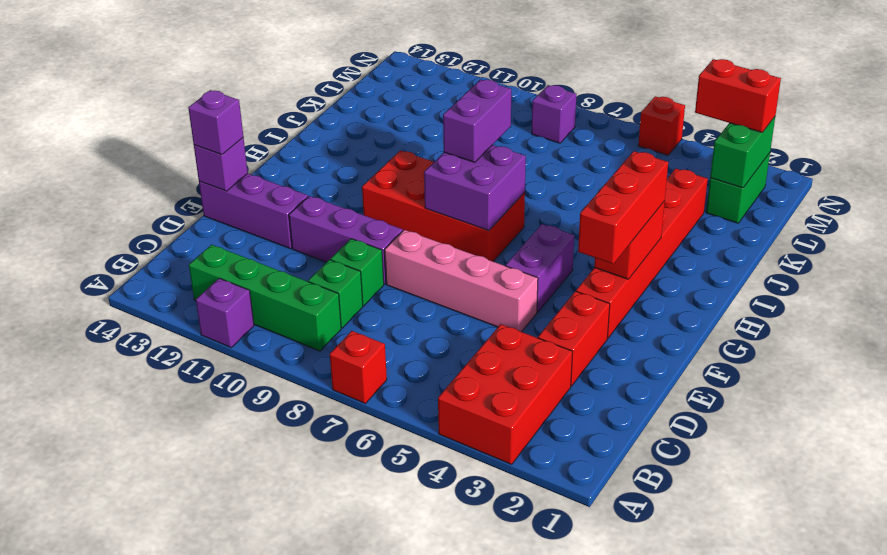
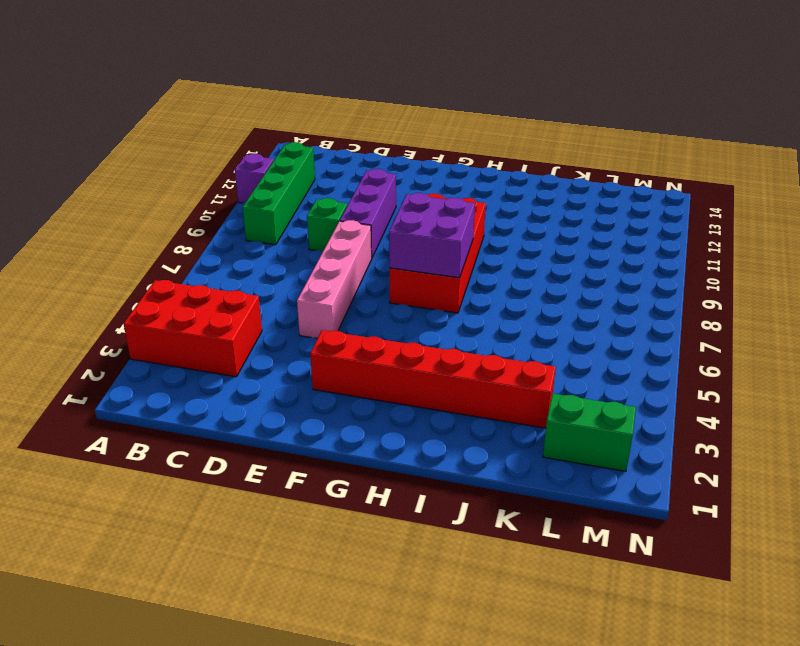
none -> red brick A7 level 1
none -> green brick C9 level 1
none -> red brick D3:E3 level 1

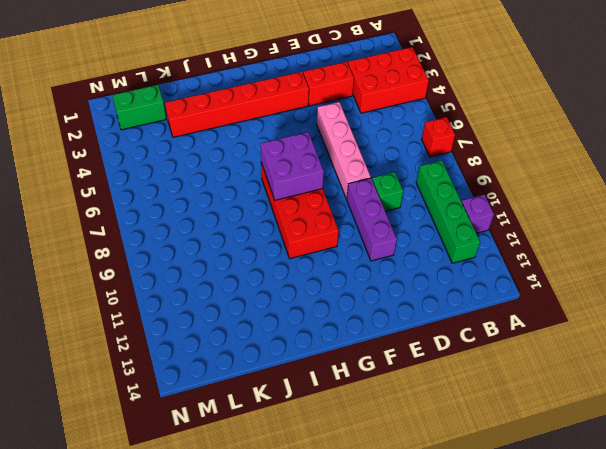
none -> green brick C9 level 1
none -> purple brick E12:E14 level 1
none -> purple brick F5:G5 level 1

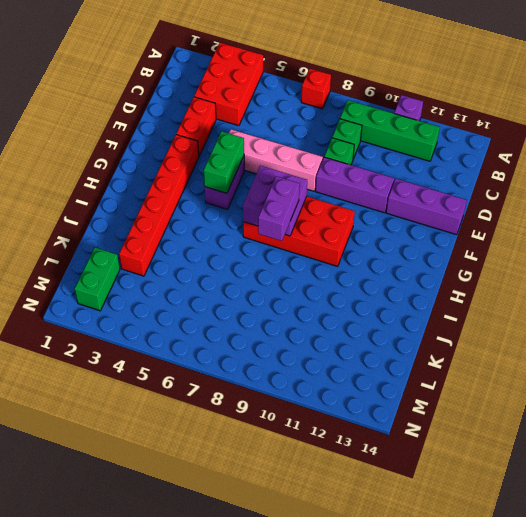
green brick F5:G5 level 2 -> green brick L2:M2 level 2
none -> purple brick M8 level 1
none -> red brick N5 level 1
none -> purple brick E14 level 2

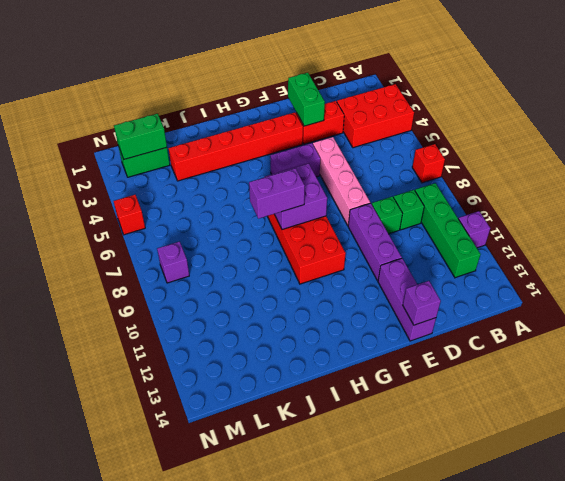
green brick E2:E3 level 2 -> none
none -> red brick G3:H3 level 2
none -> purple brick E14 level 3
none -> red brick F3:H3 level 3

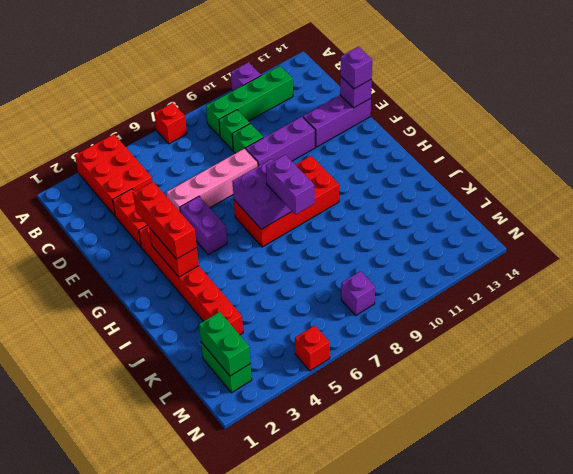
none -> red brick M2:M3 level 3

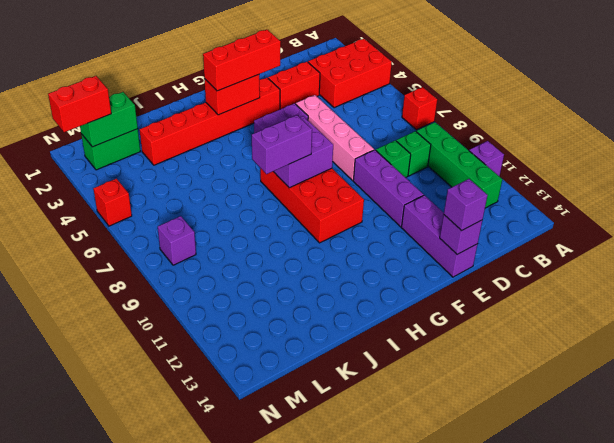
red brick M2:N2 level 3 -> red brick M2:M3 level 3

